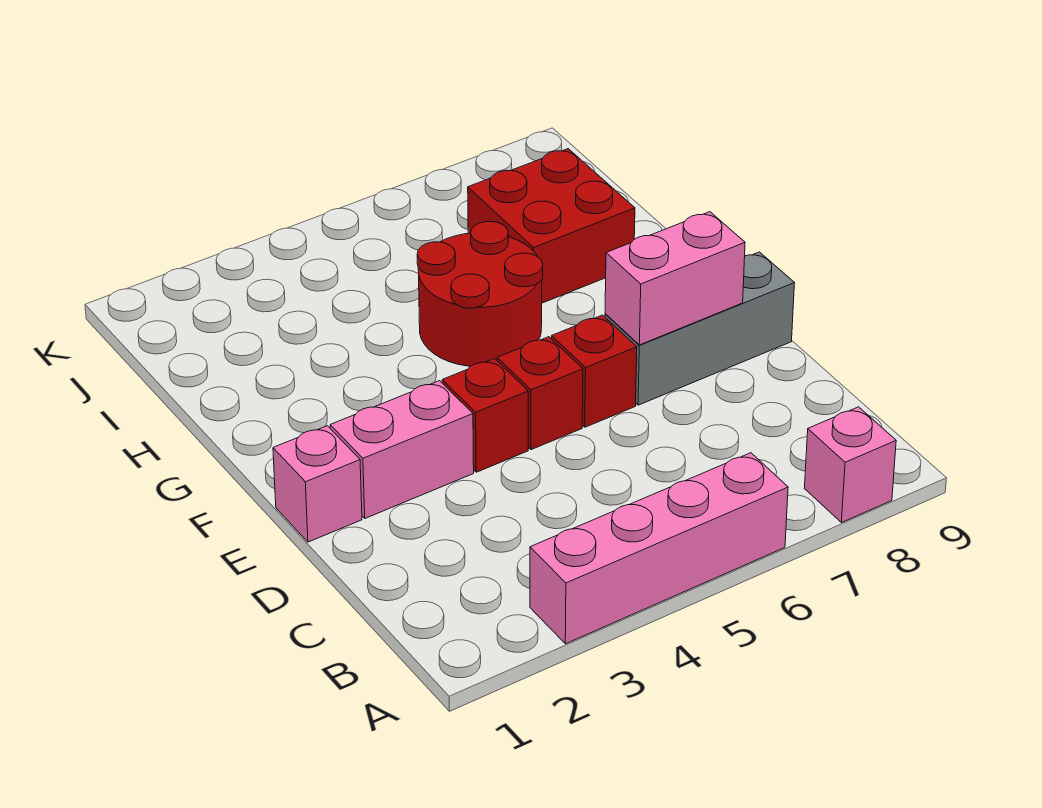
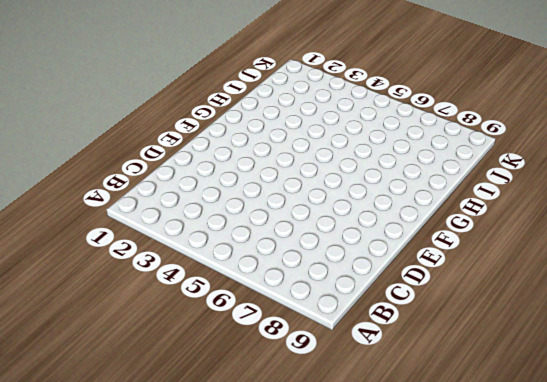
none -> pink brick A3:A6 level 1
none -> pink brick A8 level 1

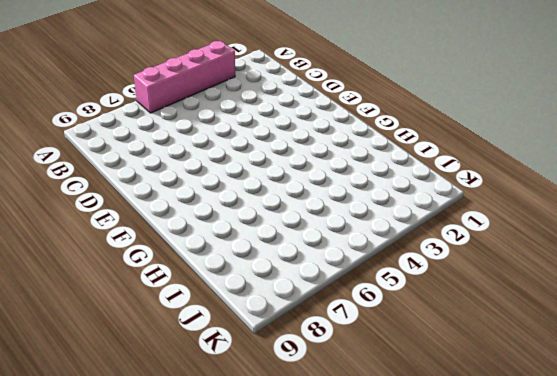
none -> pink brick A8 level 1
none -> pink brick E1 level 1

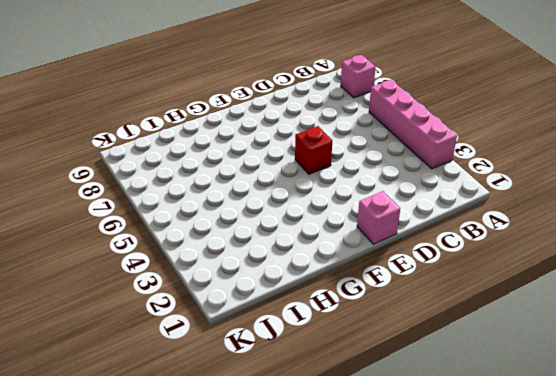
none -> pink brick E2:E3 level 1
none -> red brick E4 level 1

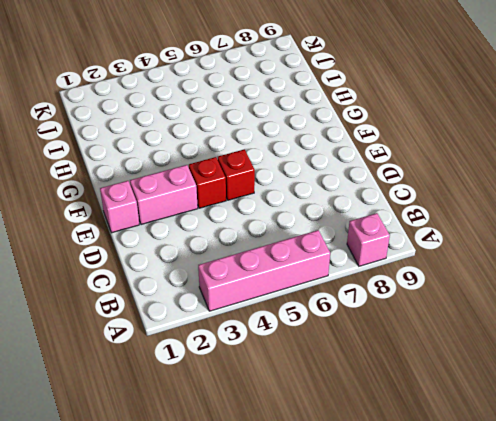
none -> red brick E6 level 1
none -> grey brick E7:E9 level 1

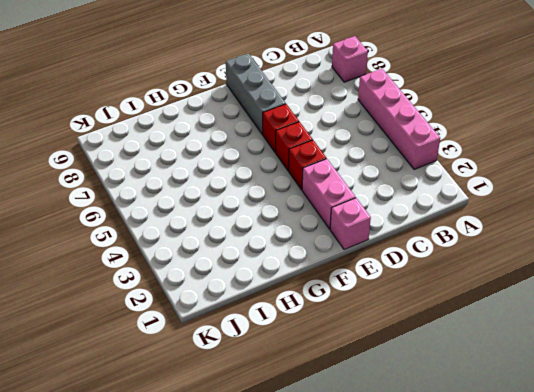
none -> red round brick G5:H6 level 1
none -> red brick H7:I8 level 1

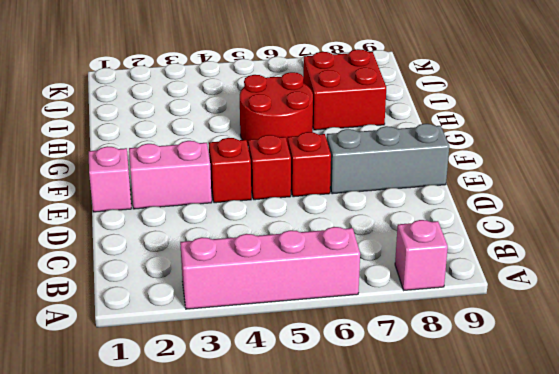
none -> pink brick E7:E8 level 2

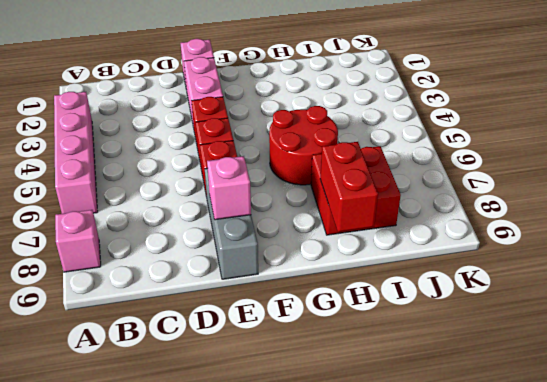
pink brick E8 level 2 -> pink brick E7:E8 level 2
red brick H8:H9 level 2 -> none

